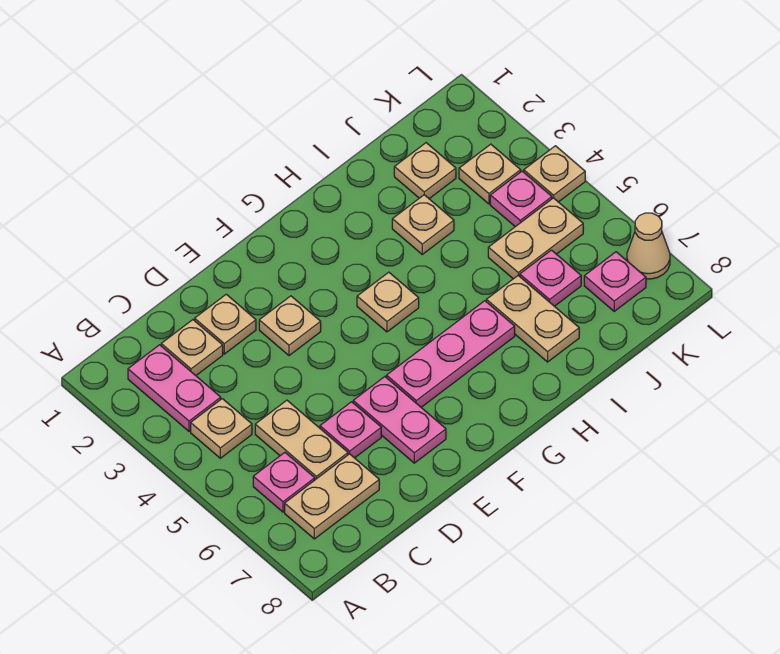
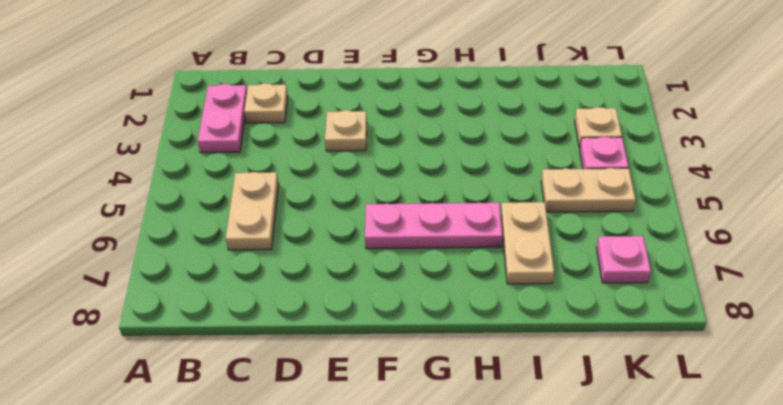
none -> tan plate B4 level 1
none -> pink plate B6 level 1
none -> tan plate B7:C7 level 1

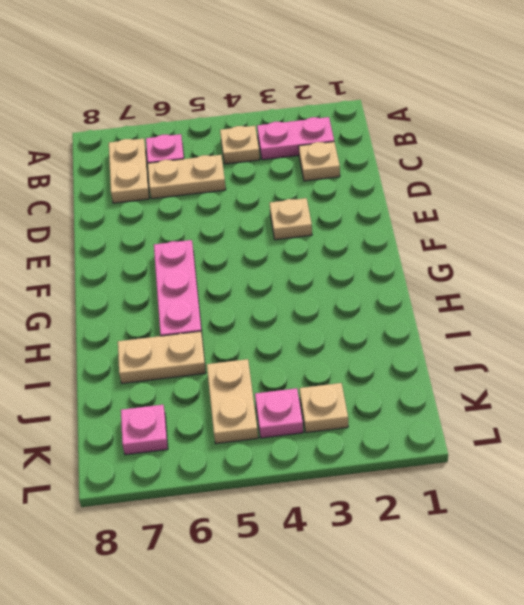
none -> tan plate D2 level 1
none -> pink plate D6 level 1
none -> pink plate E6:E7 level 1

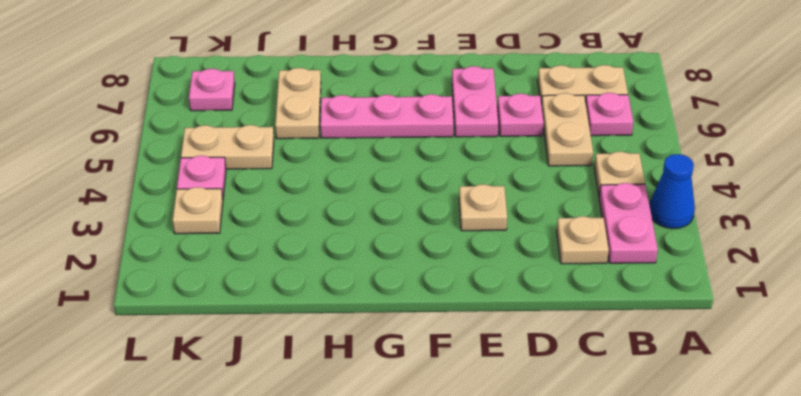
blue cone A3 level 1 -> none
none -> tan plate D2 level 1
none -> tan plate G4 level 1
none -> tan plate I3 level 1

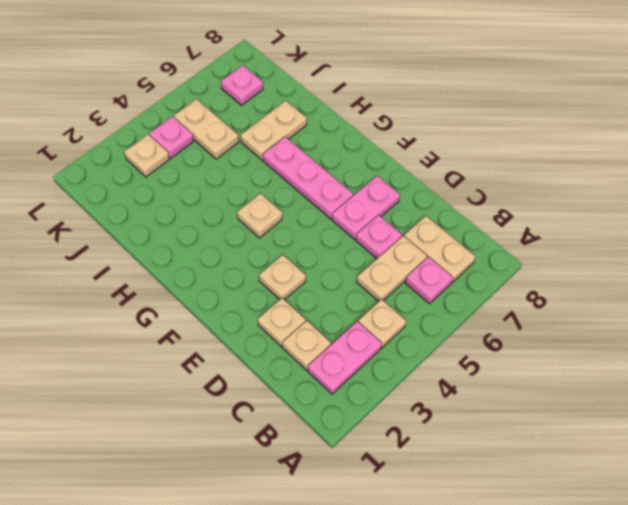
none -> tan plate I3 level 1
none -> tan plate J2 level 1
none -> pink plate J6 level 1

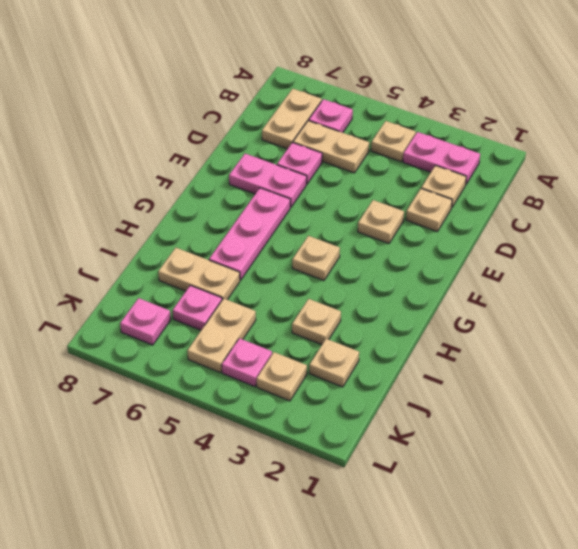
none -> tan plate L4 level 1
none -> tan cone L7 level 1

